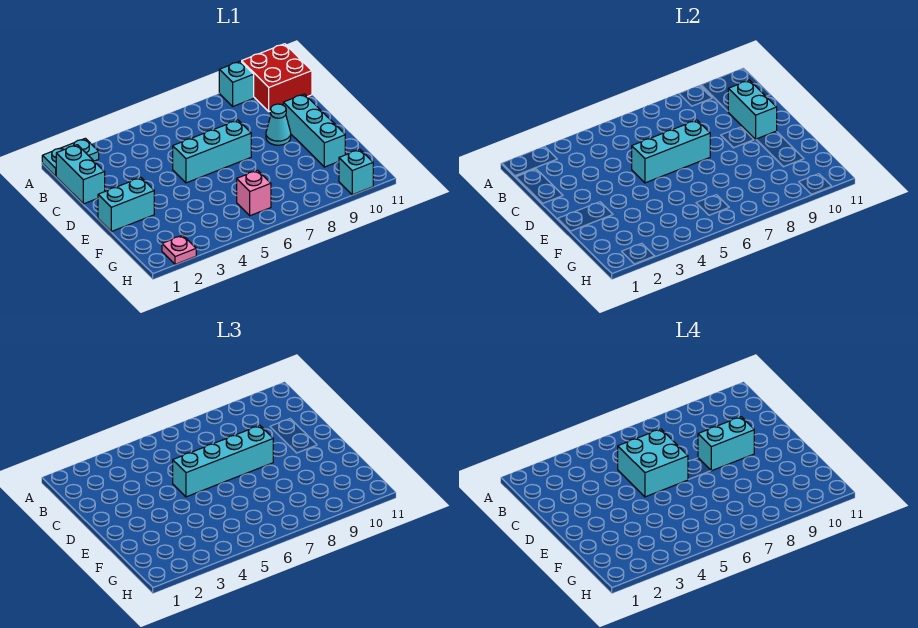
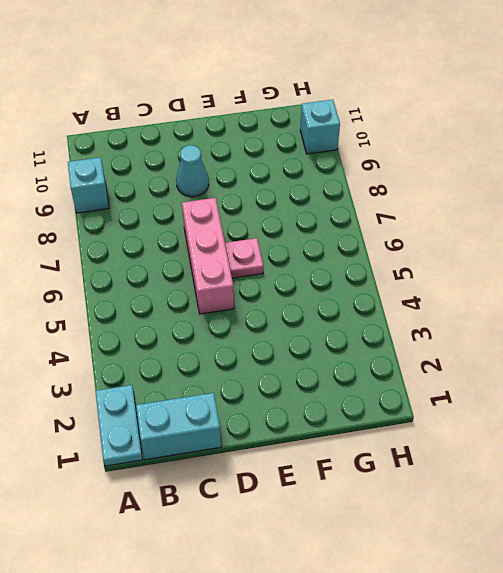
pink brick D5:D7 level 1 -> cyan brick D5:D7 level 1
pink plate E6 level 1 -> pink plate H2 level 1
none -> red brick A10:B11 level 1
none -> cyan brick D10:F10 level 1
none -> cyan brick E1:E2 level 1

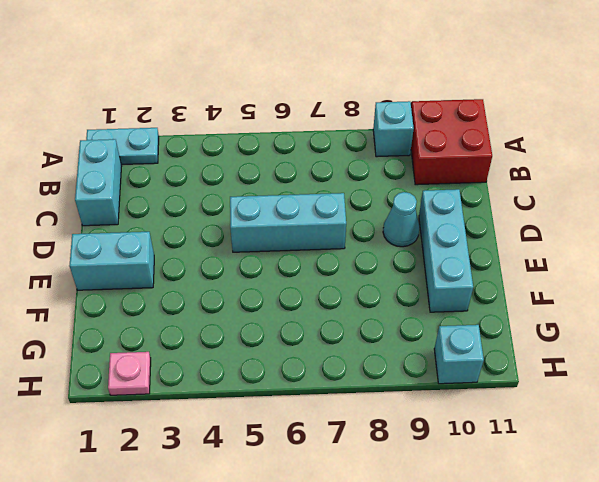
none -> pink brick G6 level 1
none -> cyan brick C10:D10 level 2
none -> cyan brick D5:D7 level 2

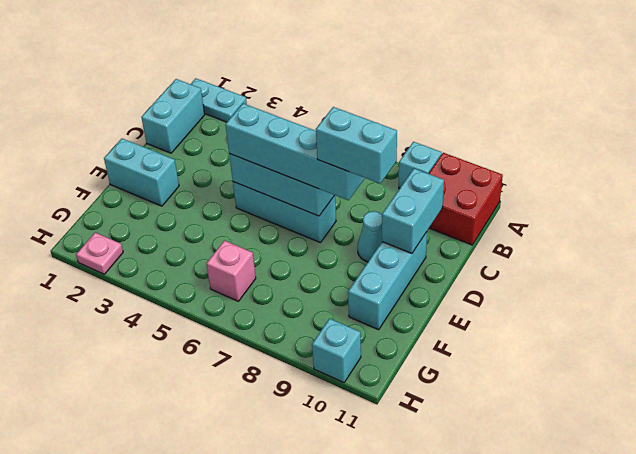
none -> cyan brick C5:D6 level 4

